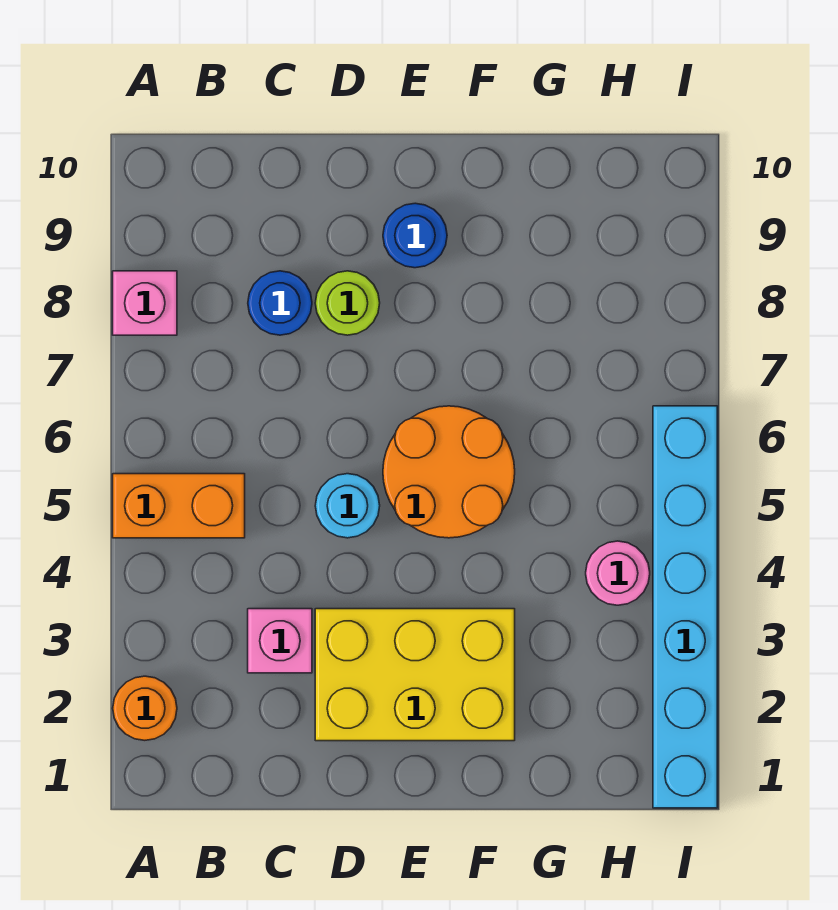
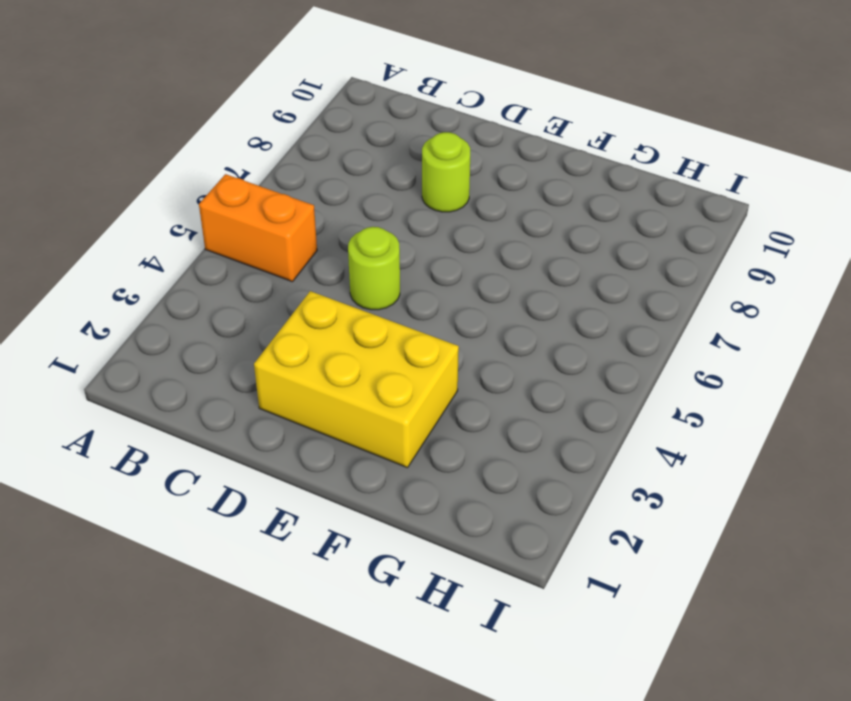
lime round brick D5 level 1 -> cyan round brick D5 level 1
none -> orange round brick A2 level 1
none -> pink brick A8 level 1
none -> pink brick C3 level 1

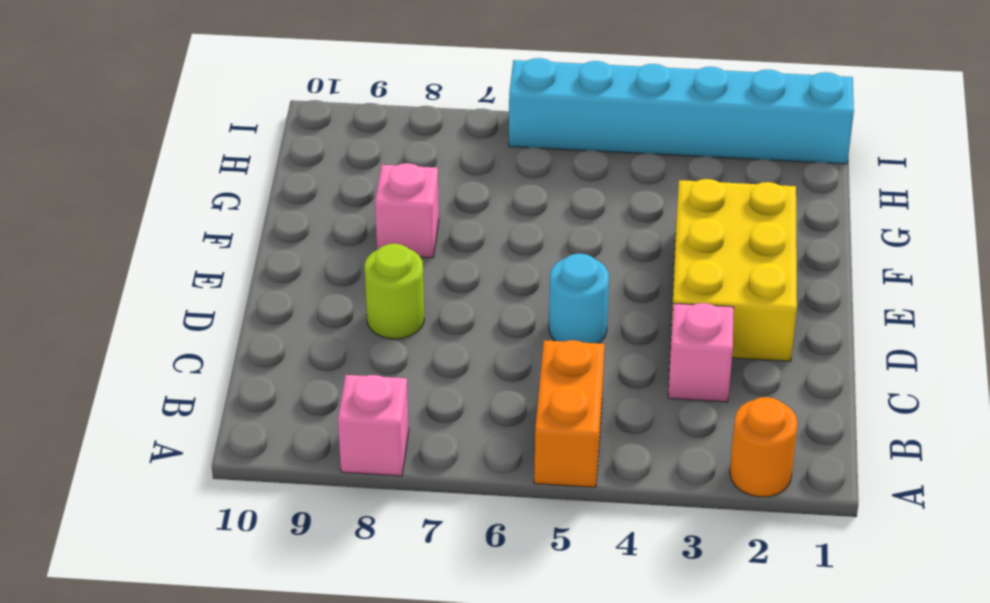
pink brick F8 level 1 -> none
none -> blue round brick C8 level 1
none -> orange round brick E5:F6 level 1
none -> blue round brick E9 level 1

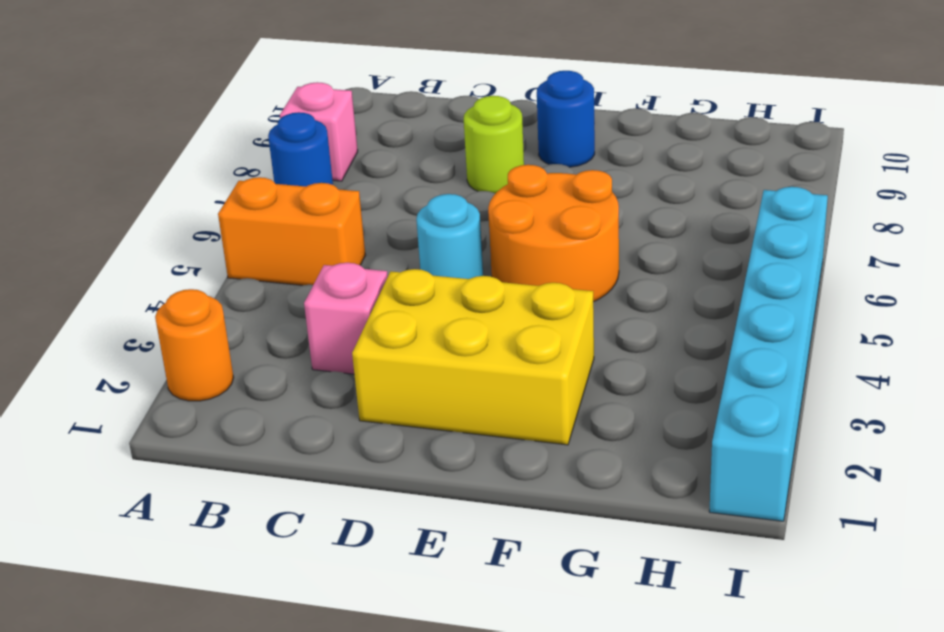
blue round brick A7 level 1 -> blue round brick C8 level 1
none -> pink round brick H4 level 1

